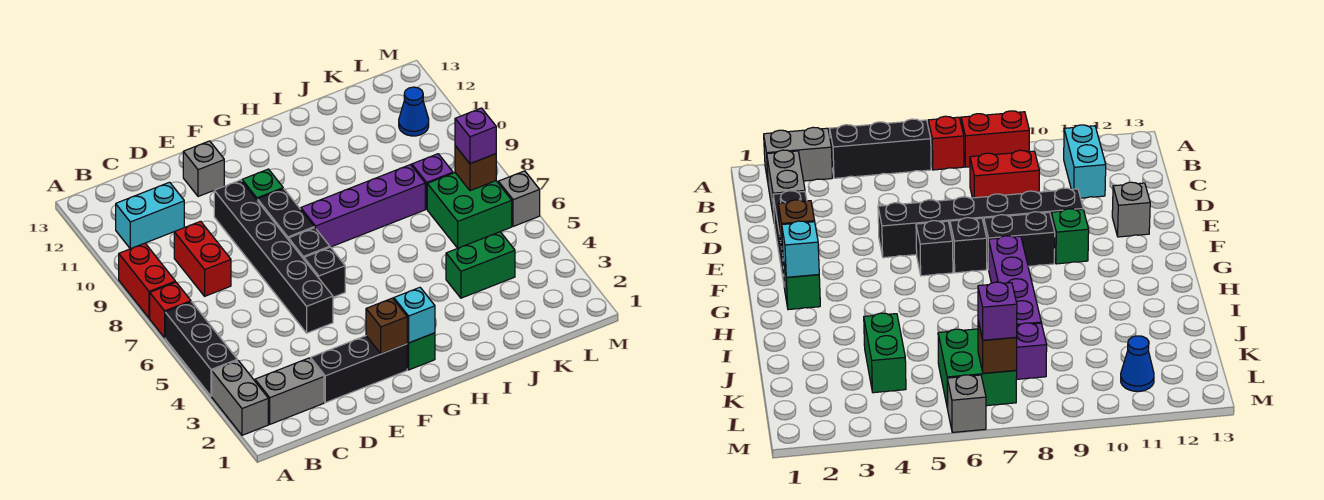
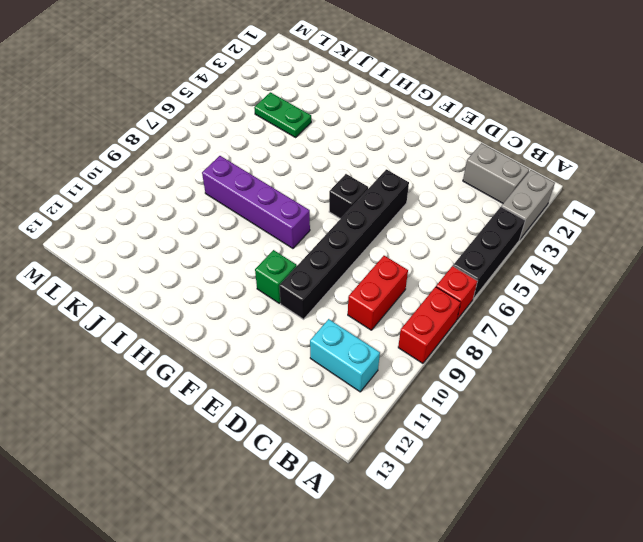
green plate J4:K4 level 1 -> green brick J4:K4 level 1
none -> black brick D2:F2 level 1
none -> grey brick E12 level 1
none -> black brick F7 level 1

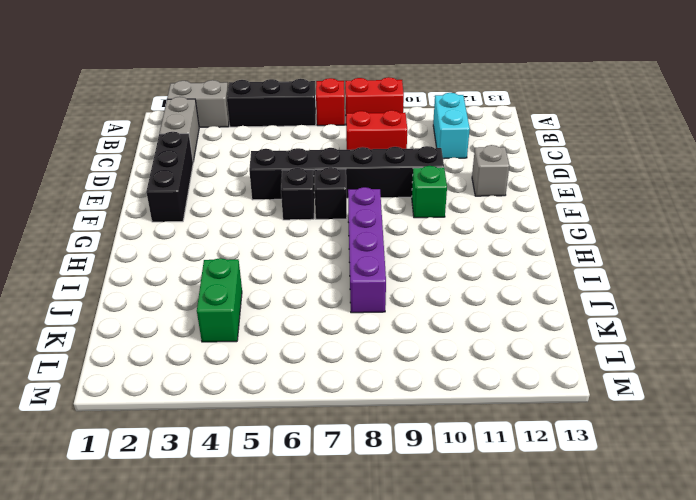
none -> black brick F8:F9 level 1
none -> green brick G2 level 1
none -> green brick K6:L7 level 1

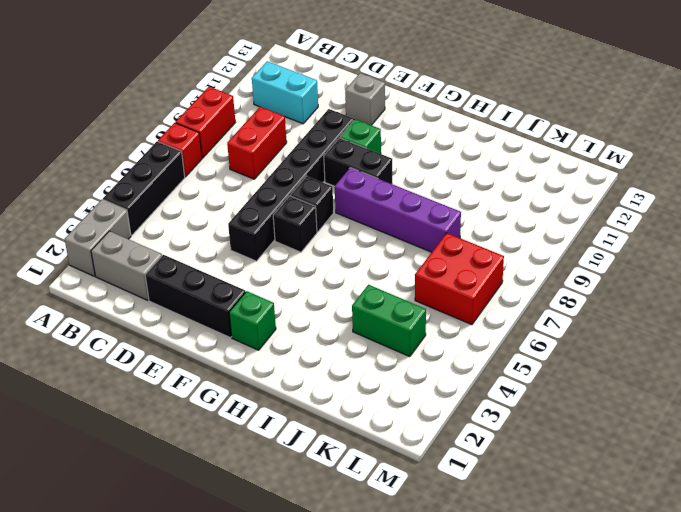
black brick F9:G9 level 1 -> black brick F8:F9 level 1
red brick K6:L7 level 1 -> green brick K6:L7 level 1
none -> purple brick K8 level 1
none -> blue cone L11 level 1
none -> grey brick M6 level 1

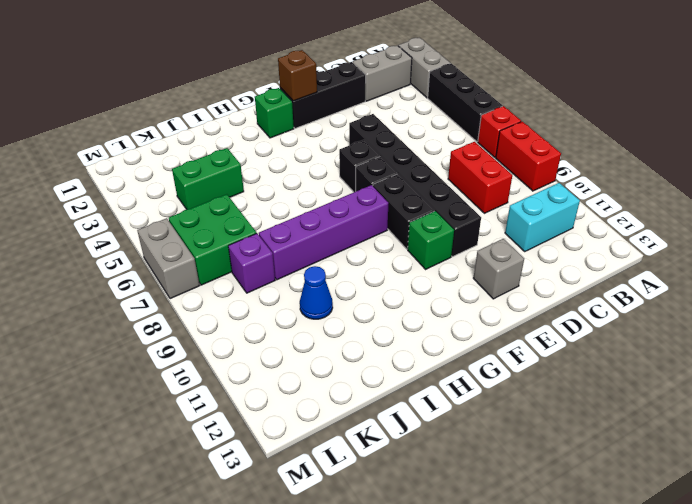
blue cone J10 level 1 -> blue cone L11 level 1
grey brick M6:M7 level 1 -> grey brick M6 level 1
none -> cyan brick G2 level 2
none -> brown brick L7 level 2
none -> purple brick L7 level 3

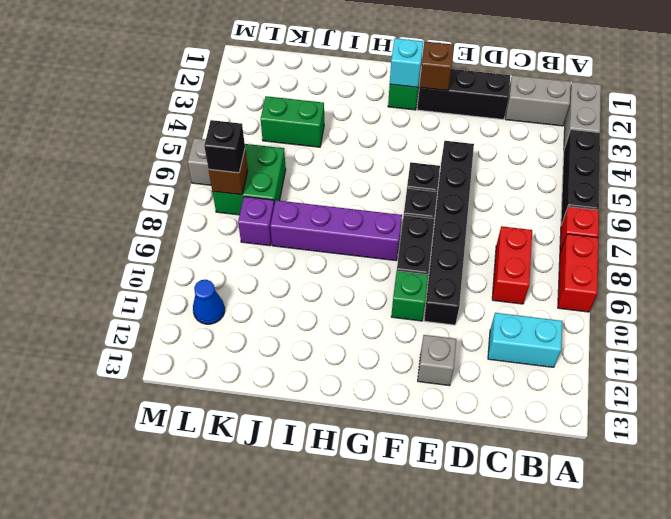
black brick L7 level 3 -> purple brick L7 level 3

